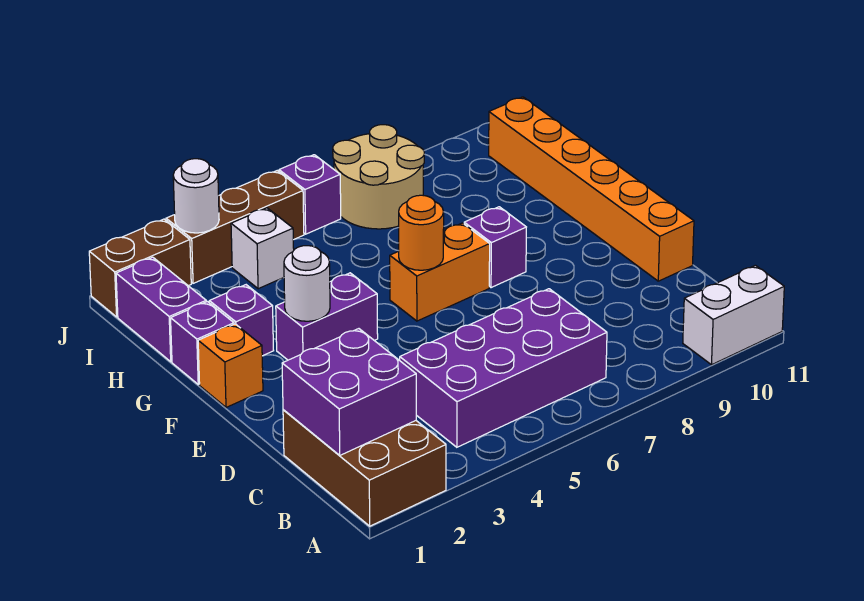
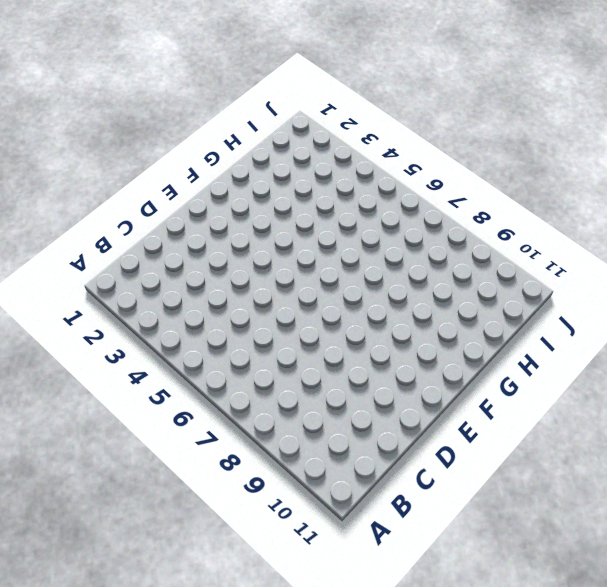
none -> brown brick A1:C2 level 1
none -> white brick A10:A11 level 1
none -> purple brick B4:C7 level 1

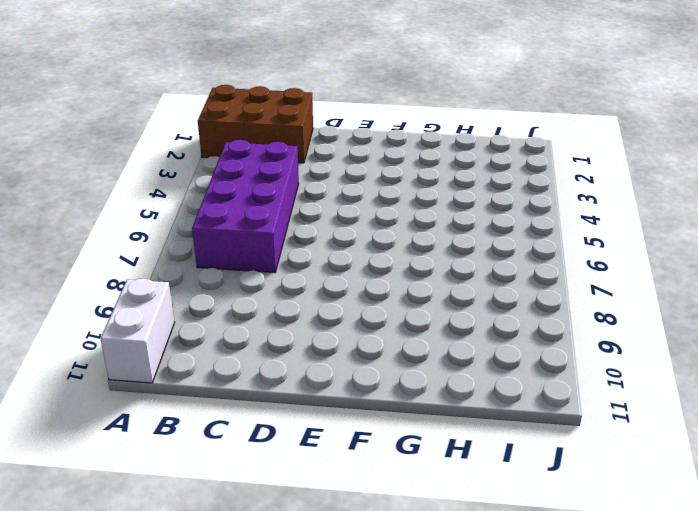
none -> orange brick D11:I11 level 1
none -> orange brick F1 level 1
none -> purple brick F3:F4 level 1

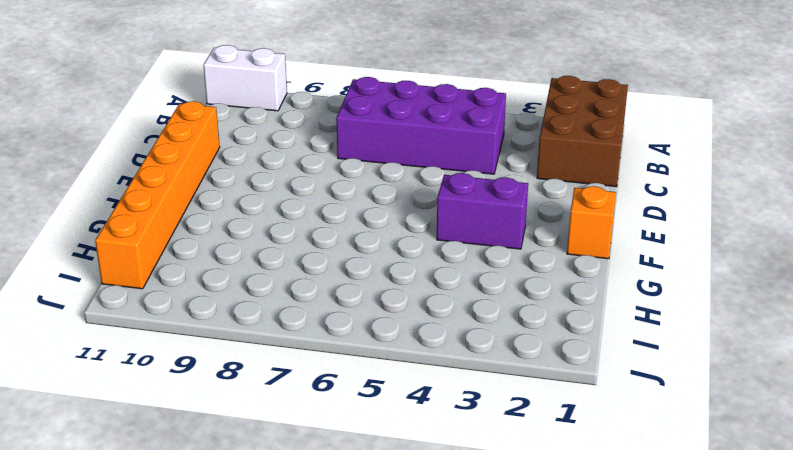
none -> orange brick F6:F7 level 1
none -> purple brick F8 level 1
none -> purple brick G1 level 1

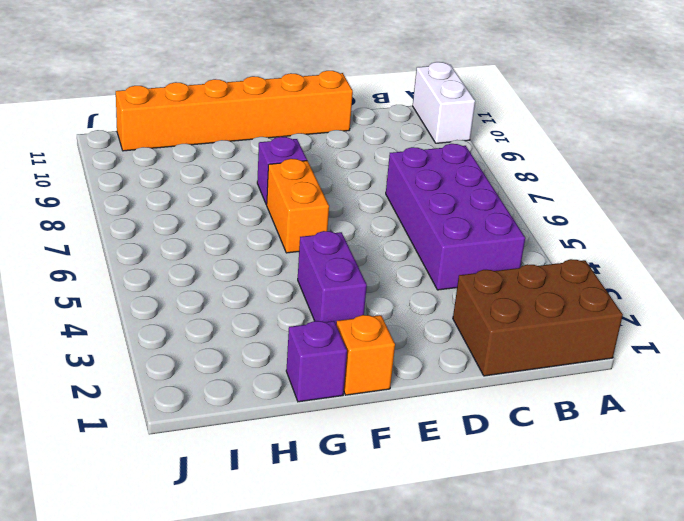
none -> purple brick G2 level 1
none -> purple brick H1:I1 level 1
none -> white brick I4 level 1

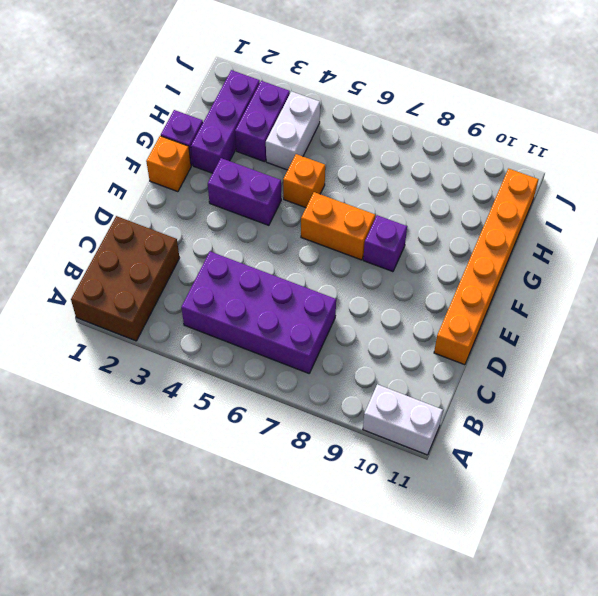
purple brick G2:I2 level 1 -> purple brick G2 level 1
orange brick G5 level 1 -> none
purple brick H3:I3 level 1 -> purple brick H1:I1 level 1
white brick H4:I4 level 1 -> white brick I4 level 1
none -> tan round brick I7:J8 level 1
none -> brown brick J1:J2 level 1
none -> brown brick J3:J5 level 1

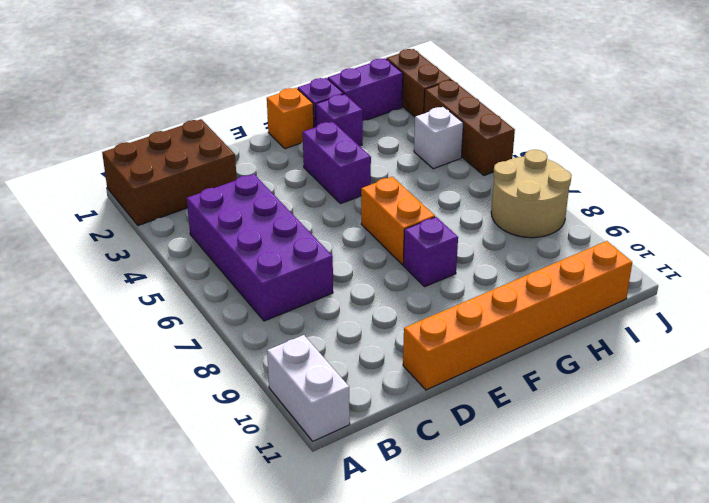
none -> purple brick J6 level 1
none -> purple brick B1:C2 level 2
none -> white round brick F3 level 2

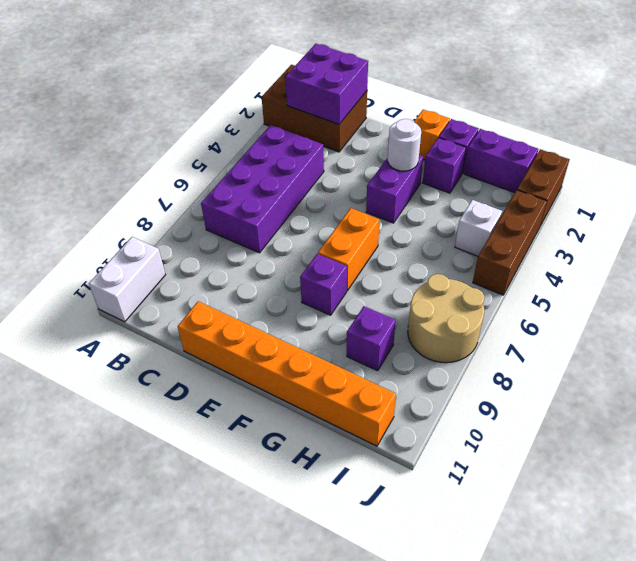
purple brick H9 level 1 -> purple brick J6 level 1
none -> orange round brick F6 level 2
none -> white round brick J3 level 2

